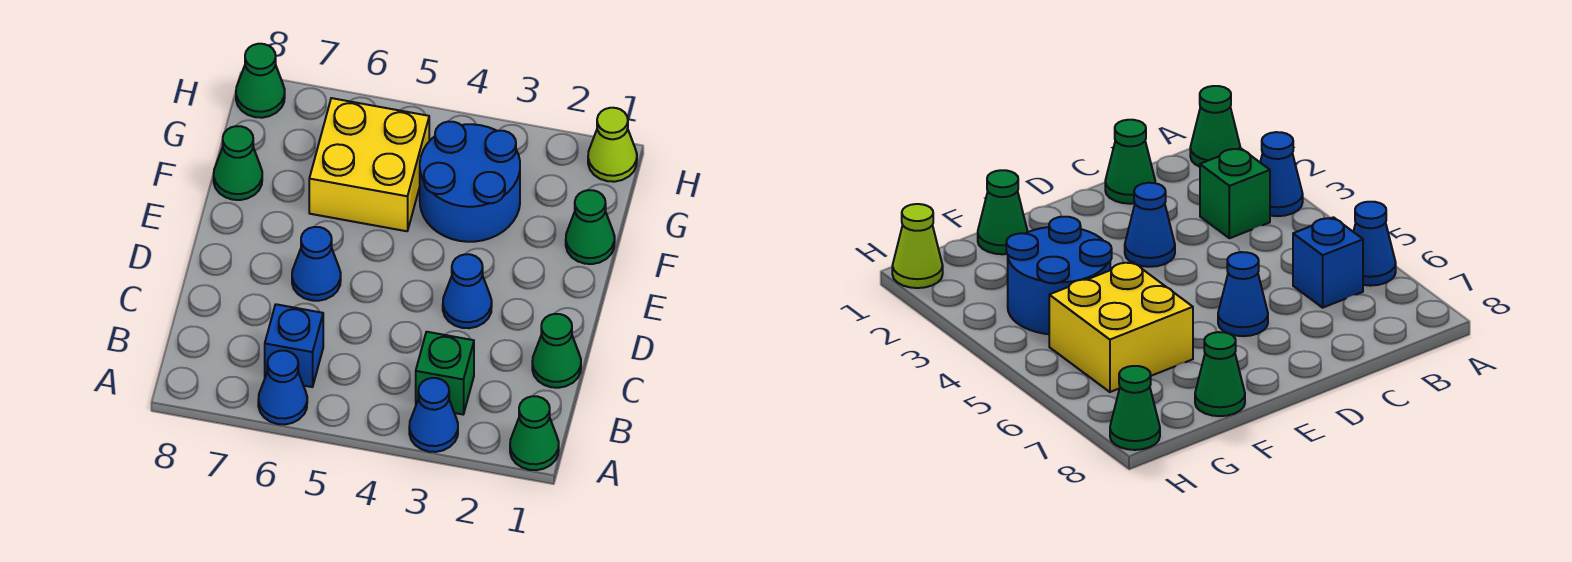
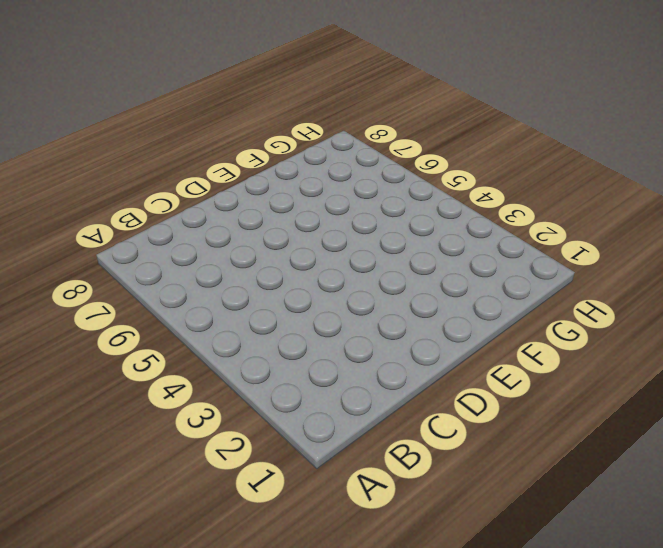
none -> green cone A1 level 1
none -> blue cone A3 level 1
none -> blue cone A6 level 1

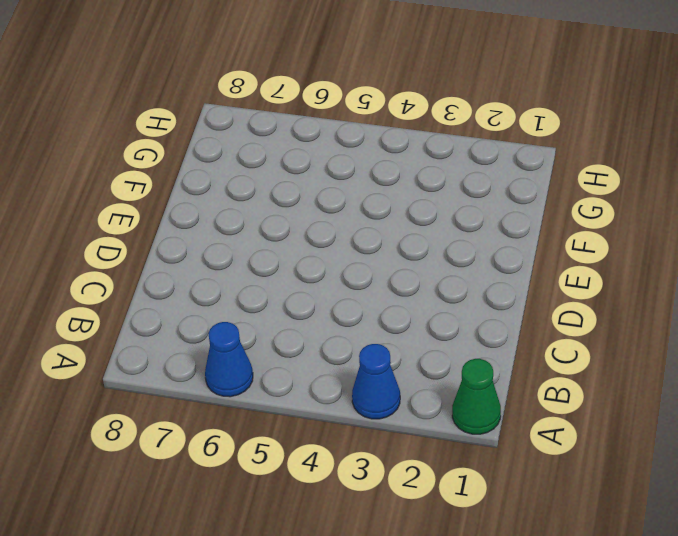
none -> green brick B3 level 1
none -> blue brick B6 level 1
none -> green cone C1 level 1

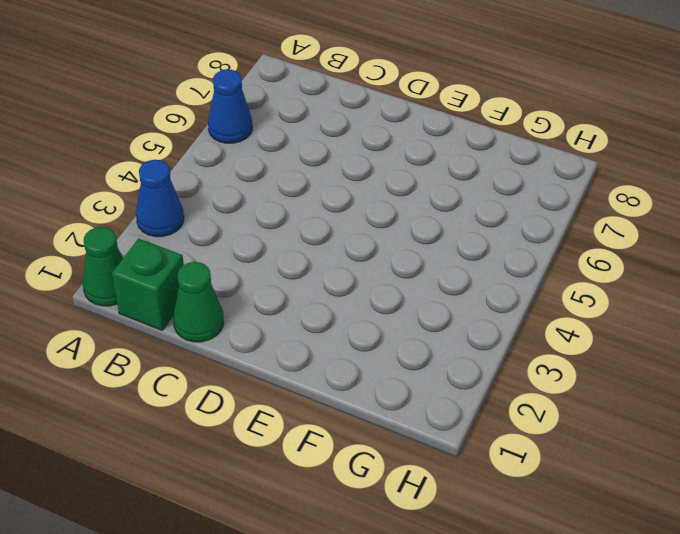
green brick B1 level 1 -> green brick B3 level 1
none -> blue brick B6 level 1
none -> blue cone D3 level 1
none -> blue cone D6 level 1

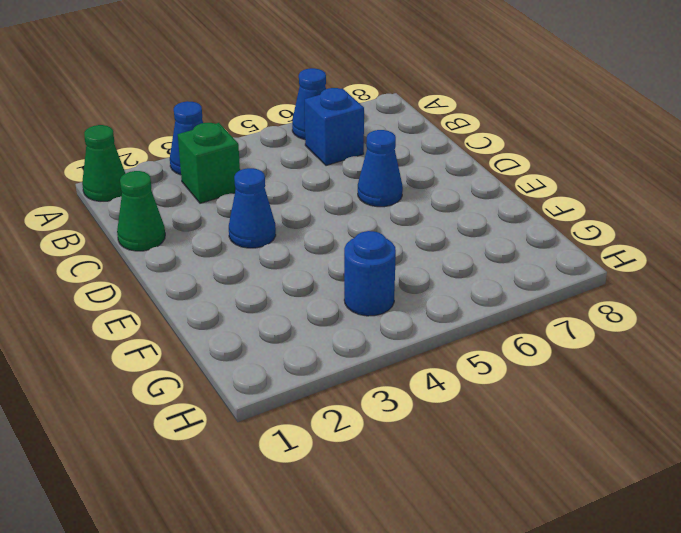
blue round brick G4 level 1 -> blue round brick F3:G4 level 1
none -> green cone F1 level 1
none -> yellow brick F5:G6 level 1
none -> green cone F8 level 1

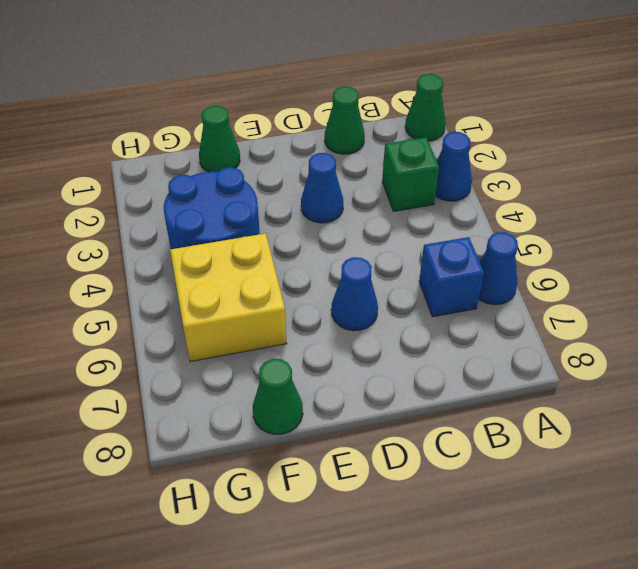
none -> lime cone H1 level 1
none -> green cone H8 level 1

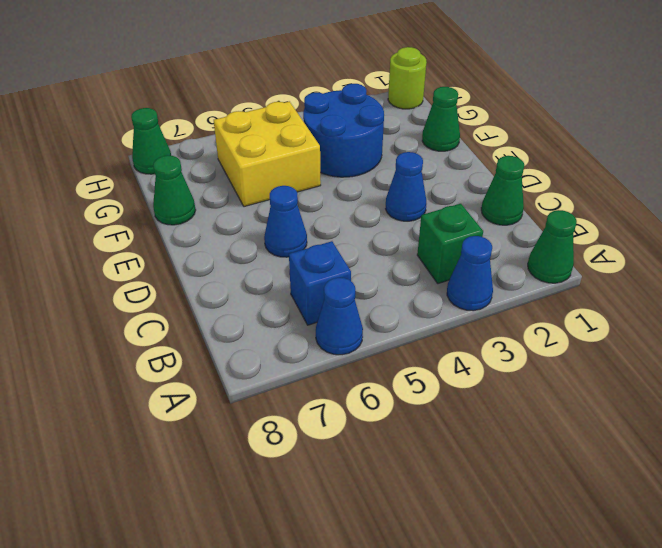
lime round brick H1 level 1 -> lime cone H1 level 1

